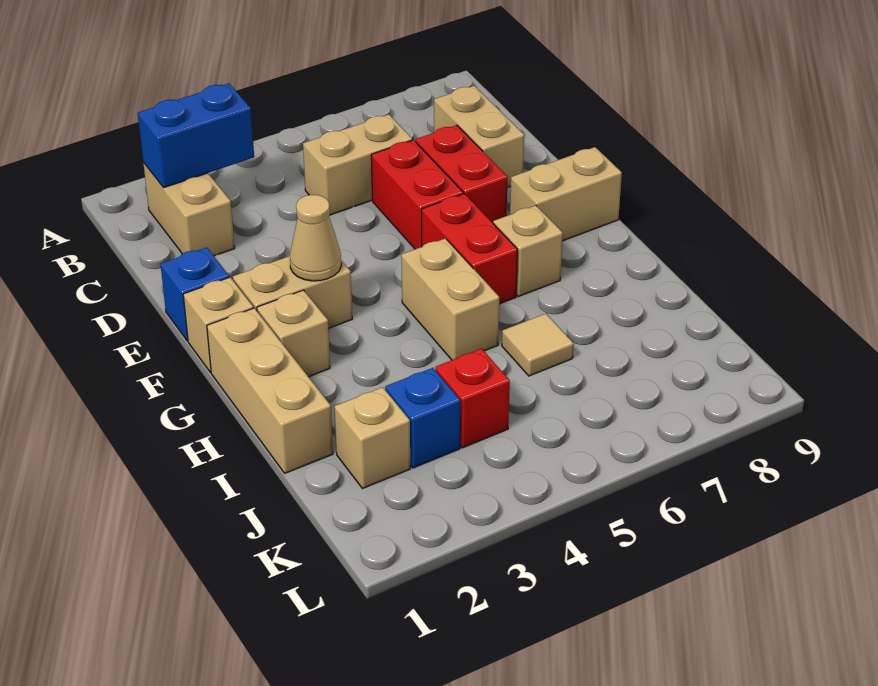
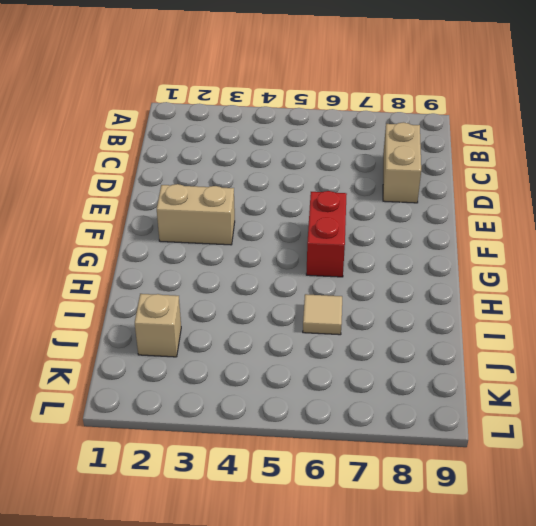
none -> tan brick B2:C2 level 1
none -> tan brick C5:C6 level 1
none -> red brick D6:E6 level 1

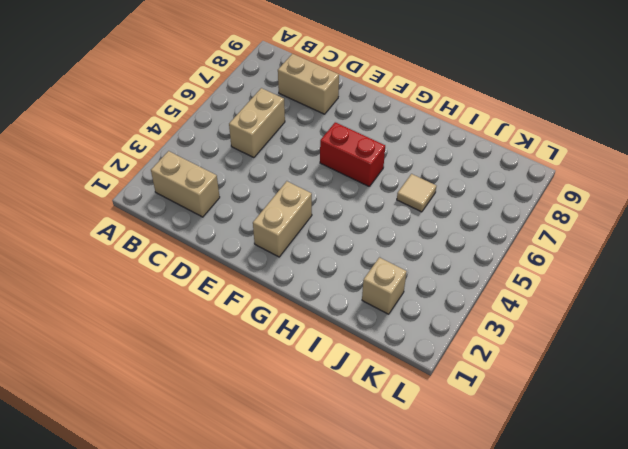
none -> red brick D6:E6 level 1
none -> red brick D7:E7 level 1
none -> blue brick E1 level 1

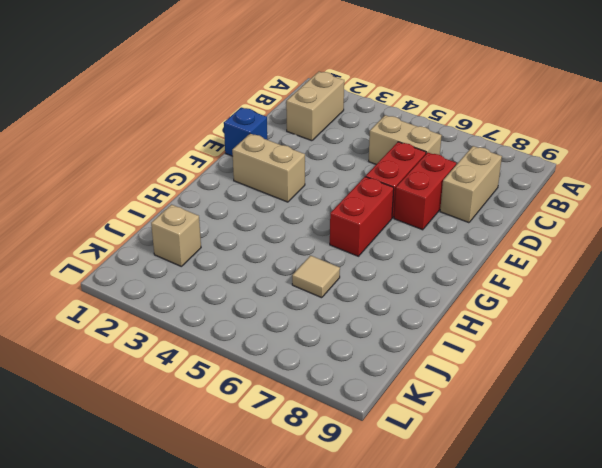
none -> tan brick F1 level 1
none -> tan brick F8:F9 level 1
none -> tan brick G1:I1 level 1

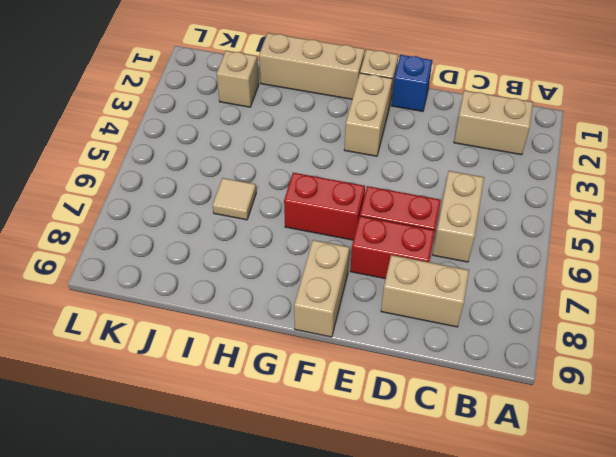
none -> tan brick G2 level 1
none -> tan brick G5:H5 level 1
none -> tan brick G7 level 1

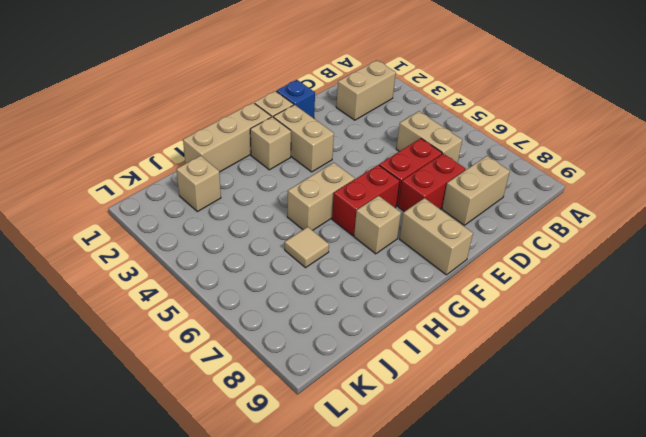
none -> blue brick J3 level 1
none -> red brick J4 level 1
none -> blue brick B2:B3 level 2

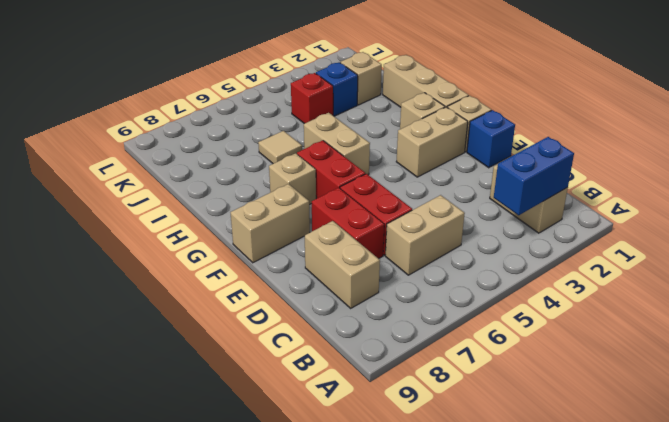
none -> tan cone F3 level 2

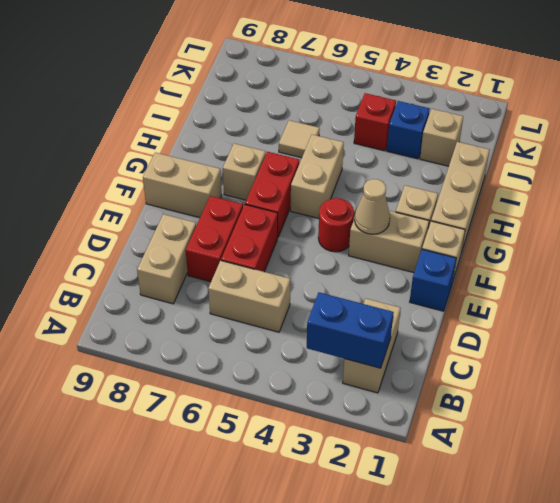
red round brick F4 level 1 -> none

